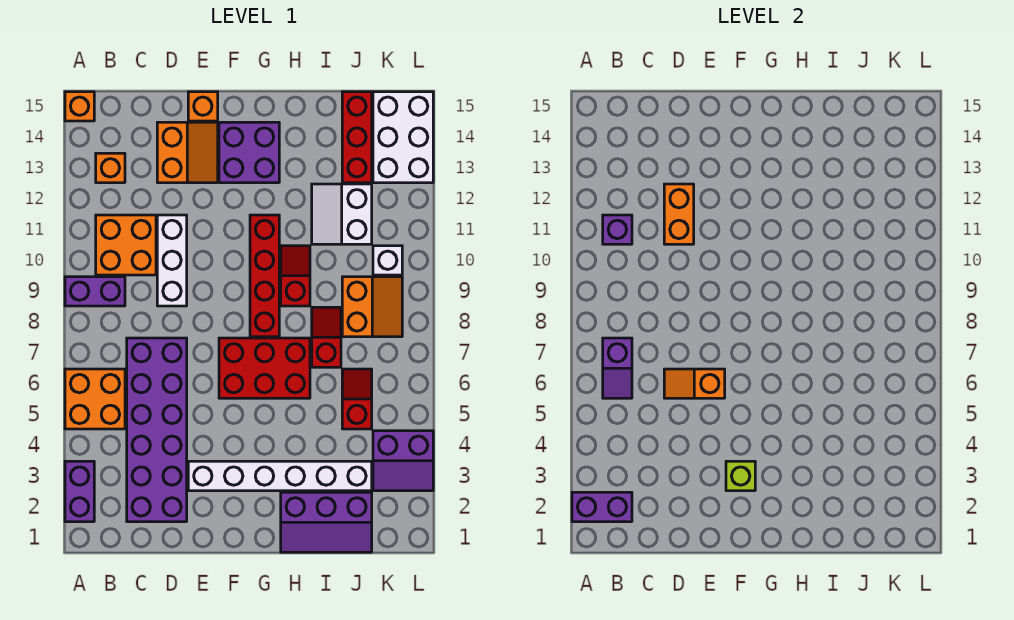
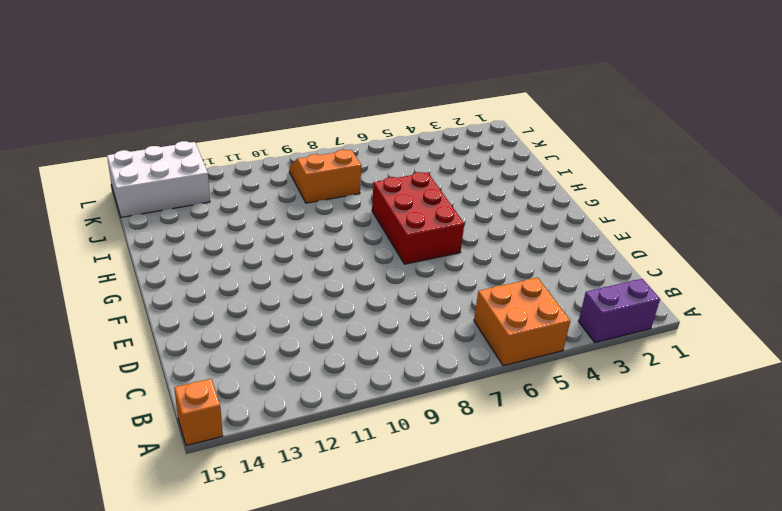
none -> purple brick A9:B9 level 1
none -> orange brick B10:C11 level 1
none -> orange brick B13 level 1
none -> purple brick C2:D7 level 1

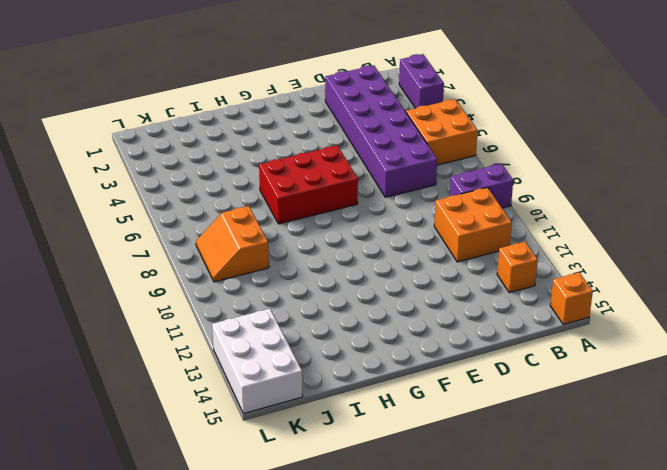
none -> white brick D9:D11 level 1
none -> orange slope D13:E14 level 1 top D
none -> white brick E3:J3 level 1
none -> orange brick E15 level 1

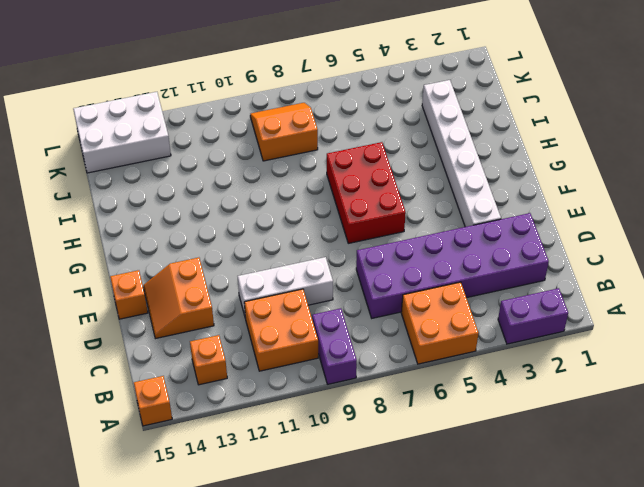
orange slope D13:E14 level 1 top 13 -> orange slope D13:E14 level 1 top D
none -> purple brick F13:G14 level 1
none -> red brick G8:G11 level 1
none -> purple slope H1:J2 level 1 top 2
none -> red slope H9:H10 level 1 top 9

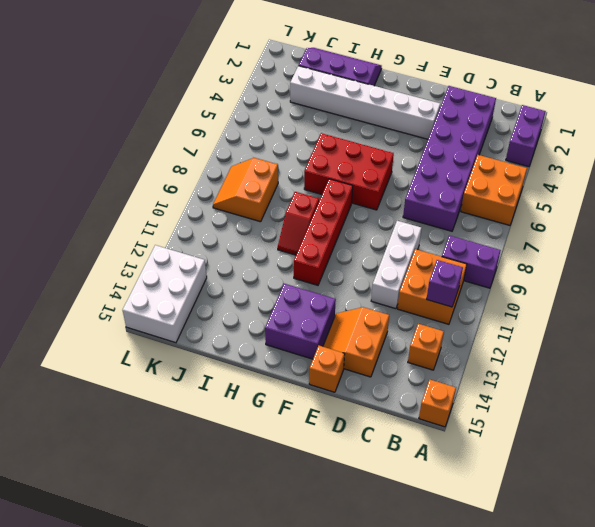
none -> red slope I7:I8 level 1 top 7
none -> white slope I11:J12 level 1 top J
none -> red slope J5:J6 level 1 top 5
none -> red brick J13:J15 level 1

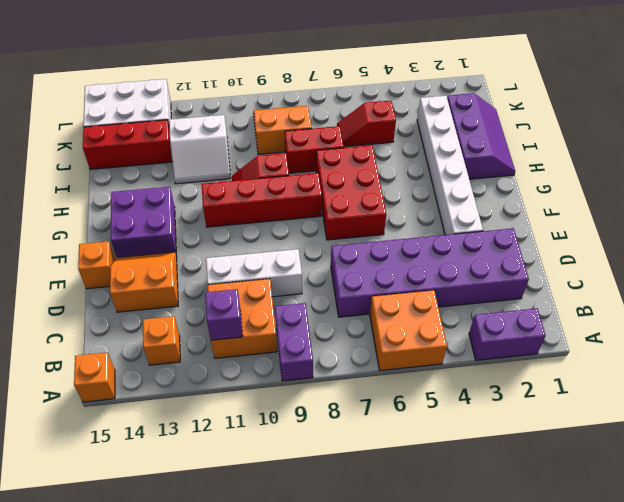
red brick I7:I8 level 1 -> red slope I7:I8 level 1 top 7
none -> purple slope K3:L4 level 1 top 4
none -> white brick K10 level 1
none -> purple brick A2:B2 level 2
none -> purple slope B6:B7 level 2 top 7

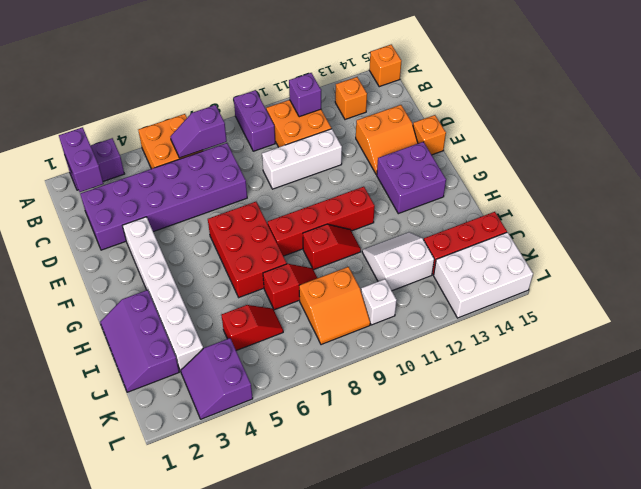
none -> orange slope D6:E6 level 2 top E
none -> orange brick D11:D12 level 2
none -> lime brick F3 level 2

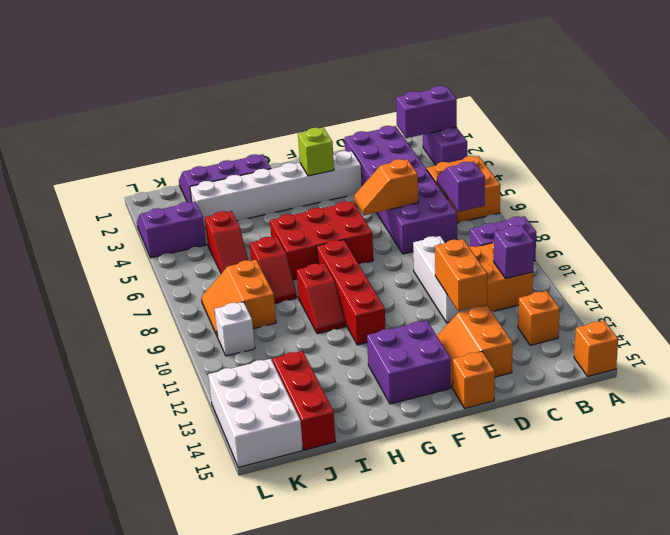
orange slope D6:E6 level 2 top D -> orange slope D6:E6 level 2 top E
none -> white slope I11:J12 level 1 top J

